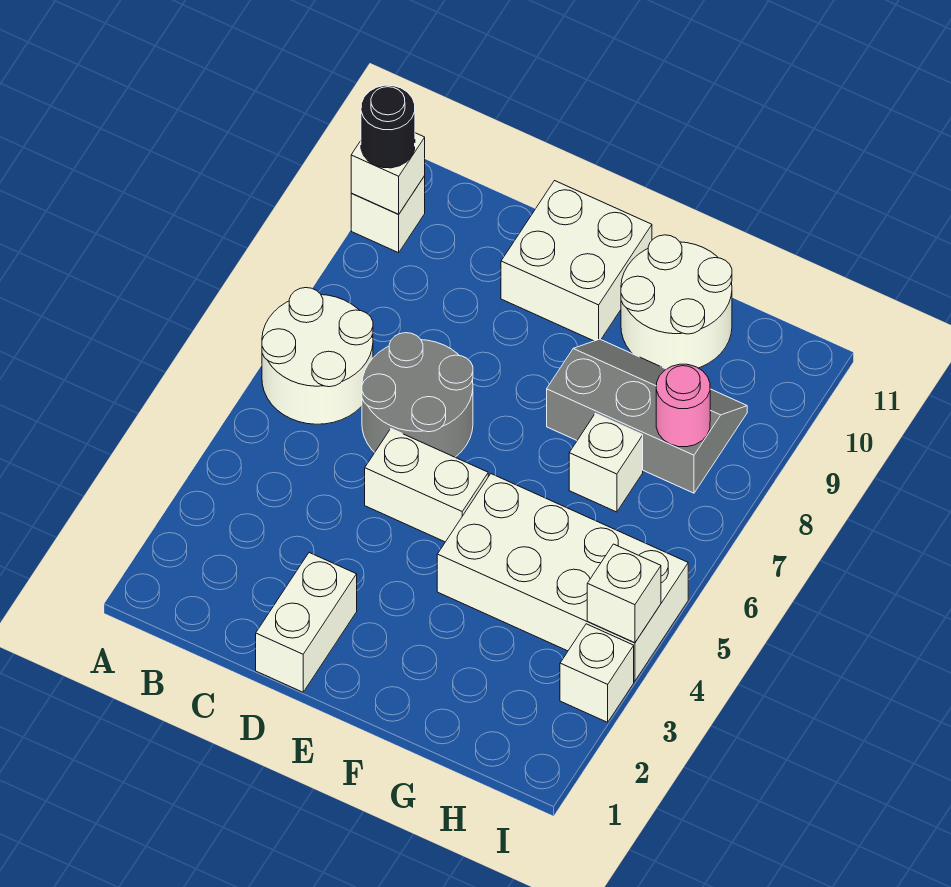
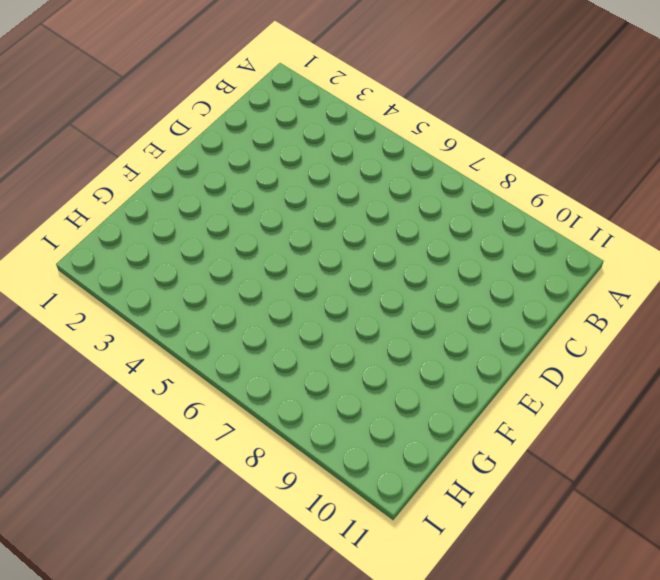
none -> white round brick A6:B7 level 1
none -> white brick A10 level 1
none -> grey round brick C6:D7 level 1

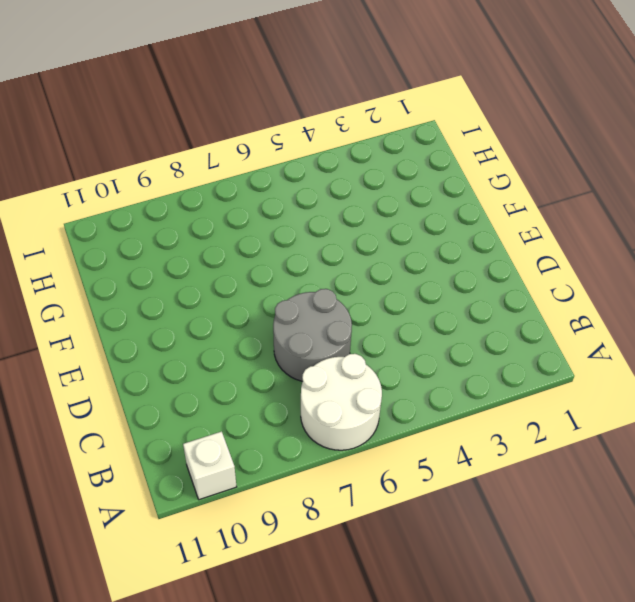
none -> white brick D1:D2 level 1
none -> white brick D5:E5 level 1
none -> white brick D10:E11 level 1

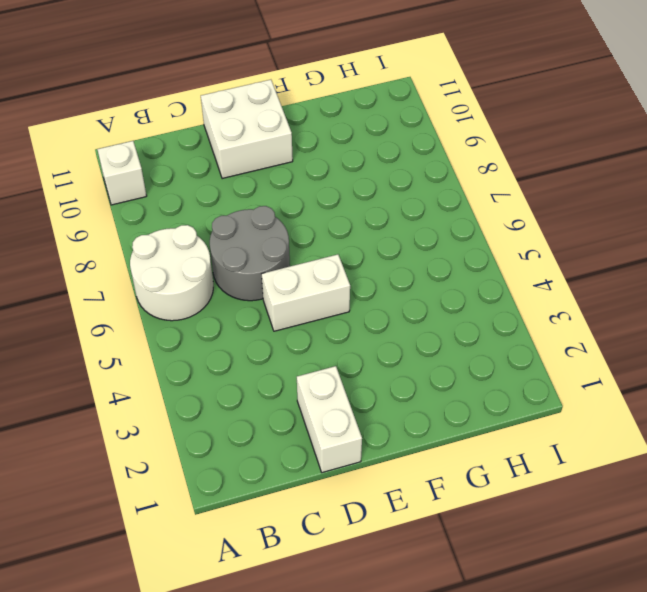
none -> white brick F4:I5 level 1
none -> grey slope F8:H9 level 1 top 8
none -> white round brick F10:G11 level 1

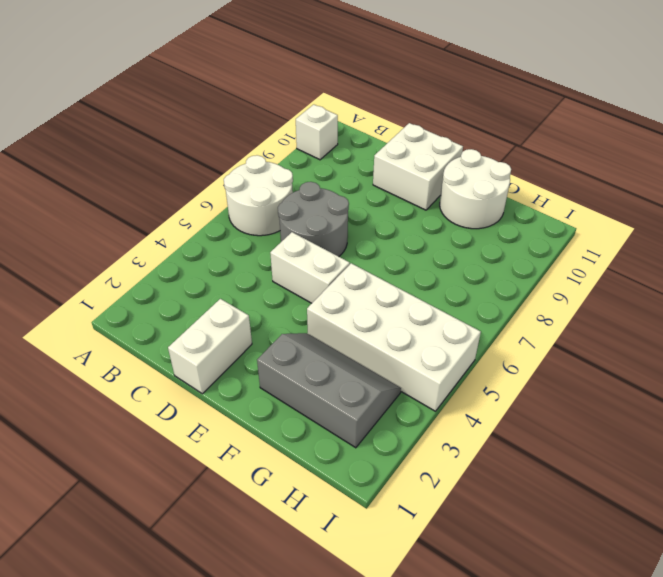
grey slope F2:H3 level 1 top 2 -> grey slope F8:H9 level 1 top 8
none -> white brick G7 level 1
none -> white brick I3 level 1
none -> white brick A10 level 2

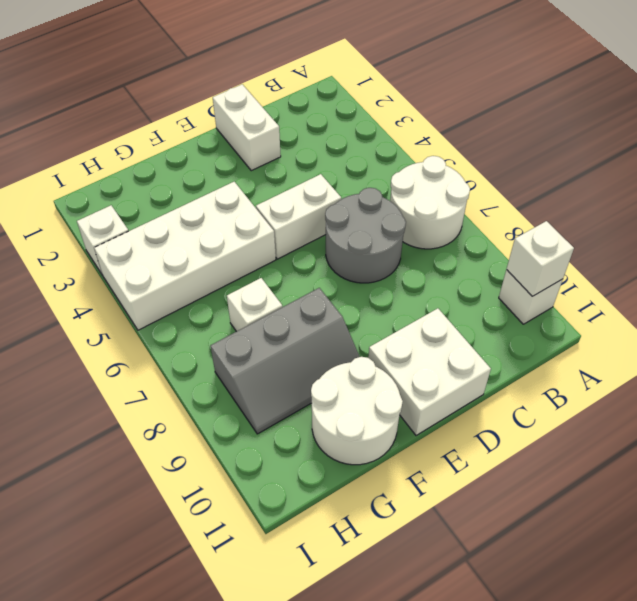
none -> pink round brick H8 level 2
none -> white brick I4 level 2
none -> black round brick A10 level 3

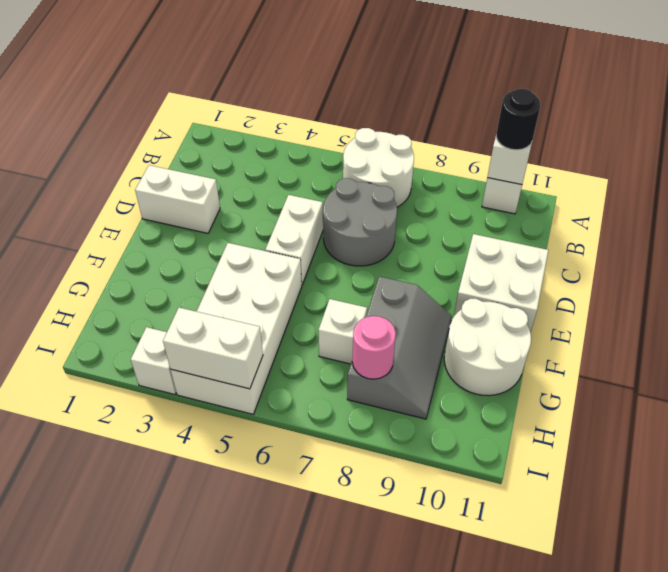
white brick I4:I5 level 2 -> white brick I4 level 2

